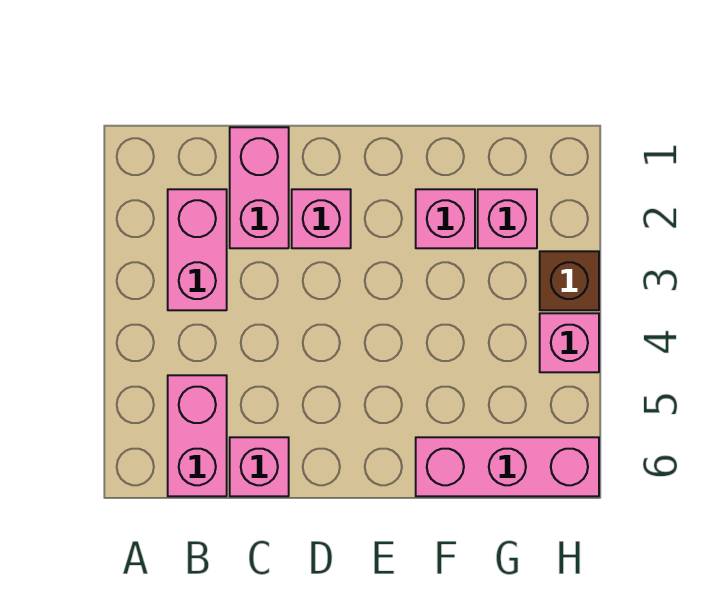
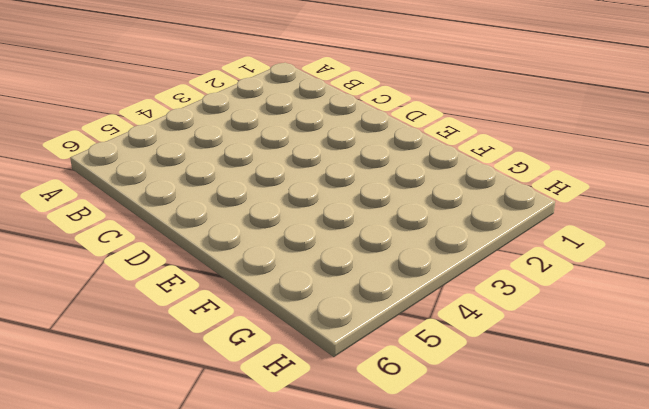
none -> pink brick B2:B3 level 1
none -> pink brick B5:B6 level 1

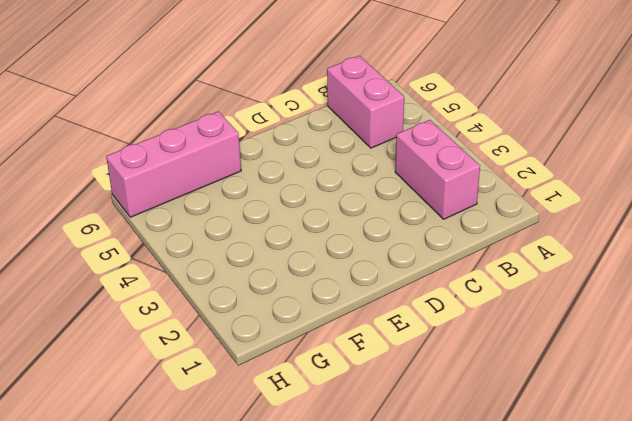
none -> pink brick C1:C2 level 1
none -> pink brick C6 level 1

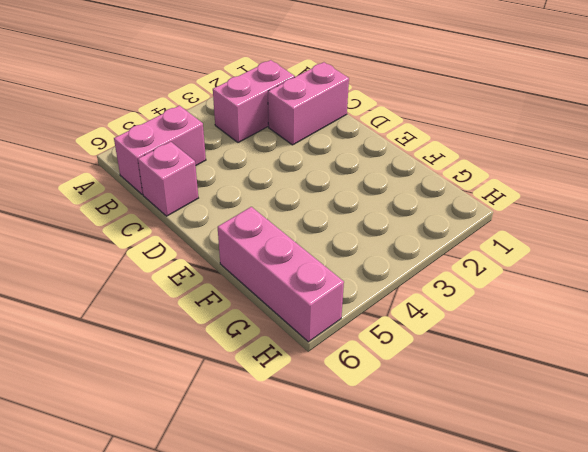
none -> pink brick D2 level 1
none -> pink brick F2 level 1

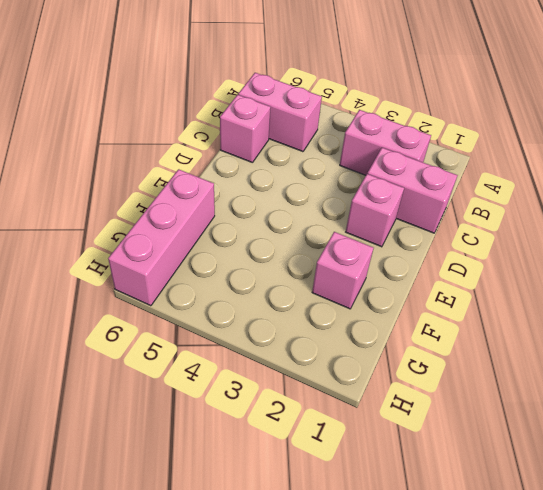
none -> pink brick G2 level 1
none -> brown brick H3 level 1

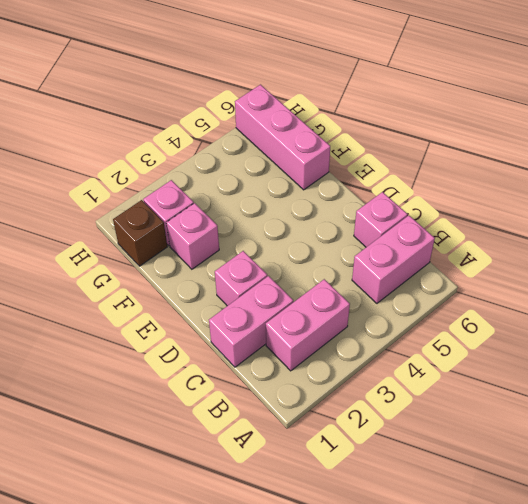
brown brick G1 level 1 -> brown brick H3 level 1
none -> pink brick H4 level 1

